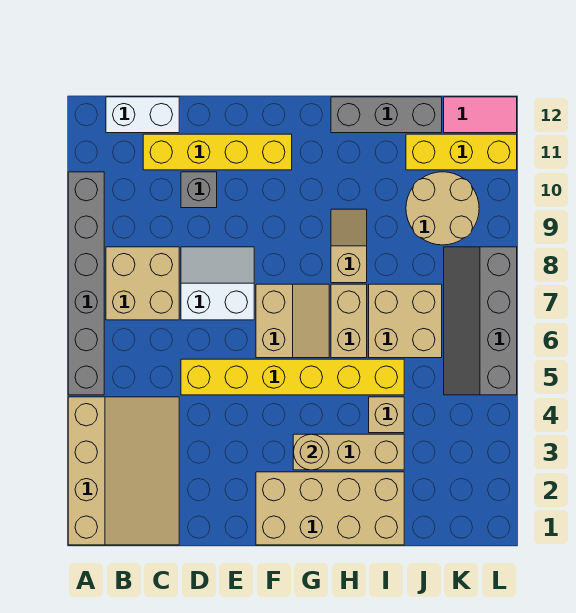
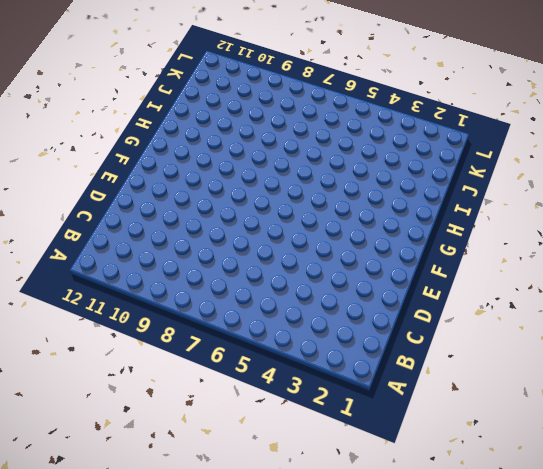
none -> tan slope A1:C4 level 1 top A
none -> grey brick A5:A10 level 1
none -> tan brick B7:C8 level 1

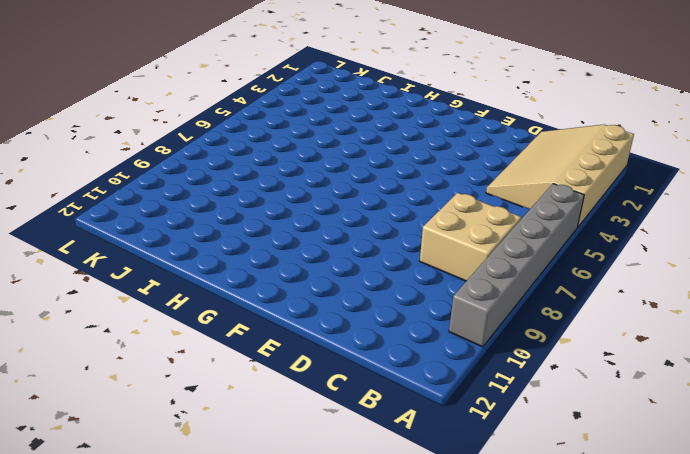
none -> white brick B12:C12 level 1
none -> yellow brick C11:F11 level 1
none -> yellow brick D5:I5 level 1

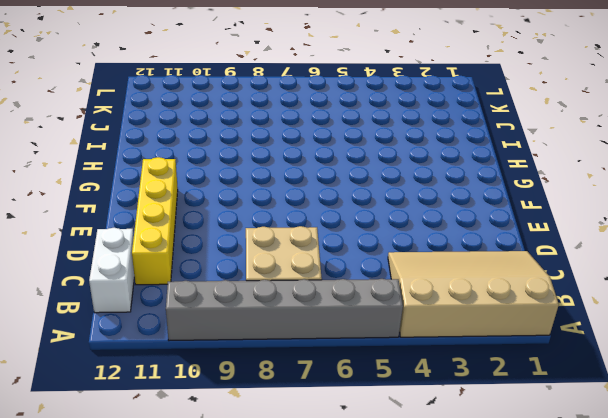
none -> yellow brick D5:I5 level 1
none -> white slope D7:E8 level 1 top 7
none -> grey brick D10 level 1

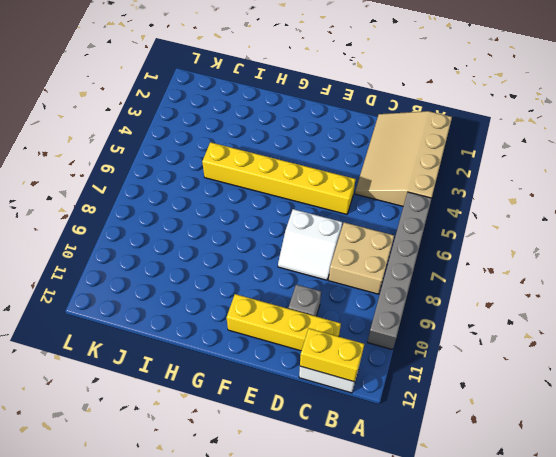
yellow brick B12:C12 level 2 -> none
none -> tan brick F1:I2 level 1
none -> tan slope F6:G7 level 1 top F
none -> tan brick G3:I3 level 1

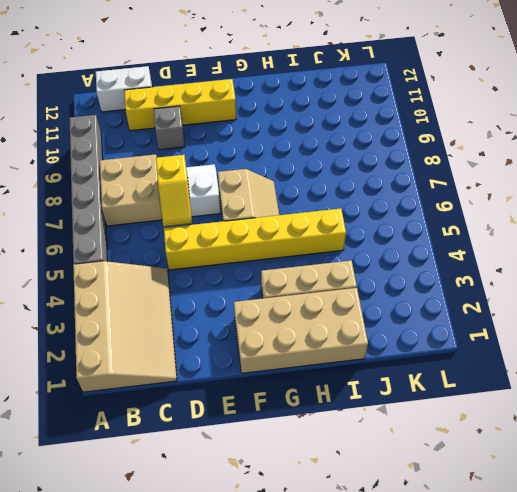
yellow slope D6:D7 level 2 top 7 -> none
none -> tan brick H6:H7 level 1
none -> tan slope H8:H9 level 1 top 8
none -> grey brick H12:J12 level 1

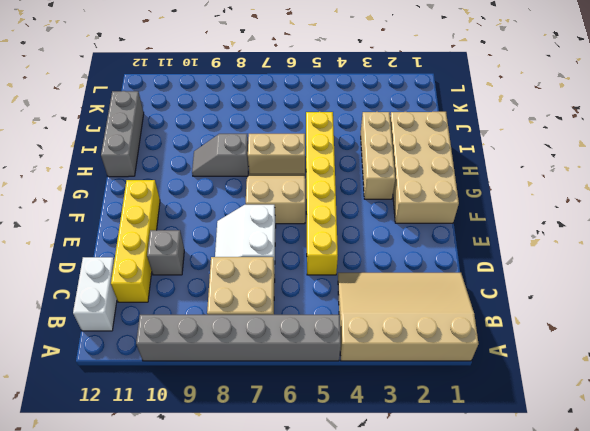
grey slope H8:H9 level 1 top 8 -> tan slope H8:H9 level 1 top 8
none -> tan brick I4 level 1
none -> tan brick I6:J7 level 1
none -> tan round brick J9:K10 level 1

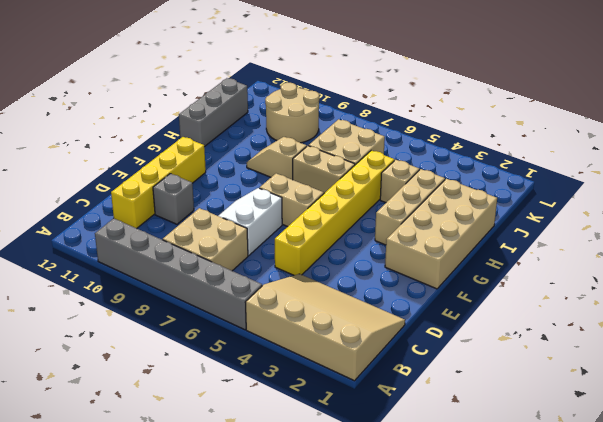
none -> white brick B12:C12 level 1
none -> yellow brick J11:L11 level 1
none -> grey slope K5:L8 level 1 top L

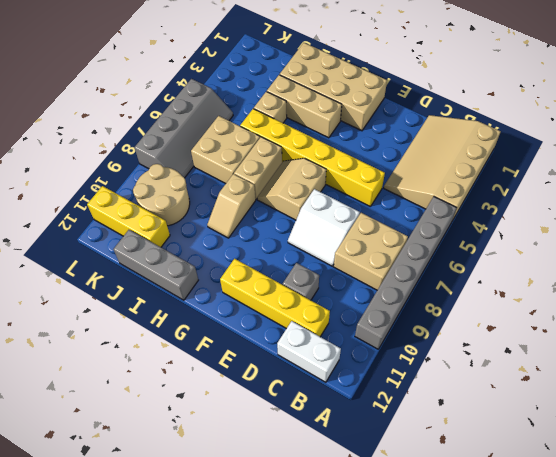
none -> pink tile K12:L12 level 1
none -> tan round brick G3 level 2

